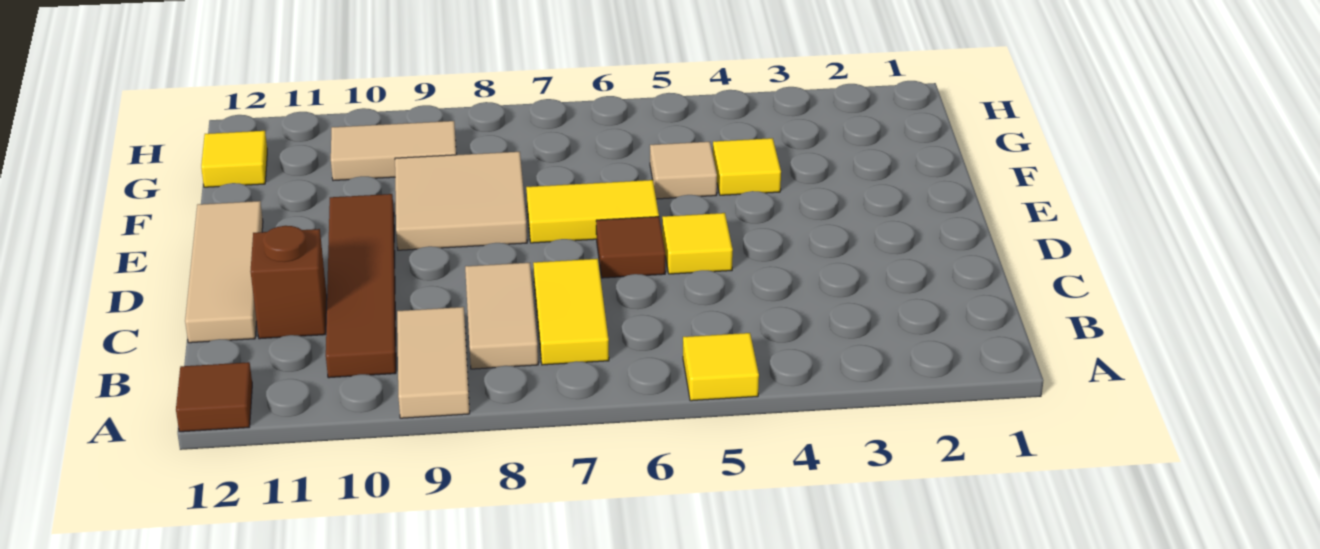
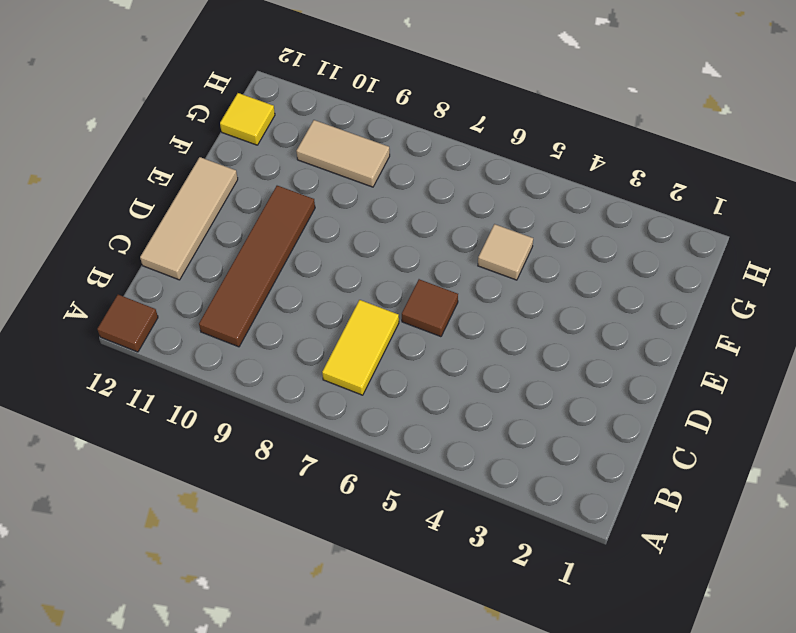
none -> yellow tile A5 level 1
none -> tan tile A9:B9 level 1
none -> tan tile B8:C8 level 1

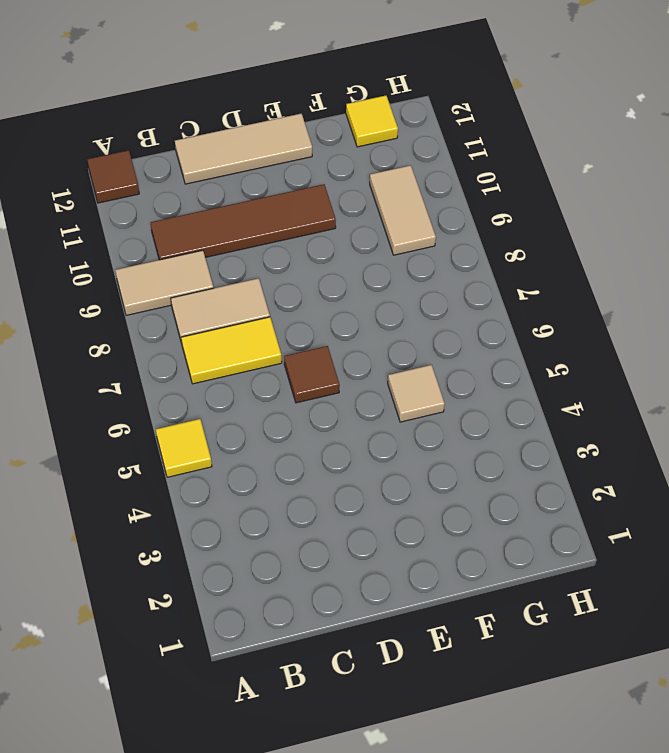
none -> brown brick C11 level 1
none -> yellow tile D5 level 1
none -> yellow tile E6:E7 level 1

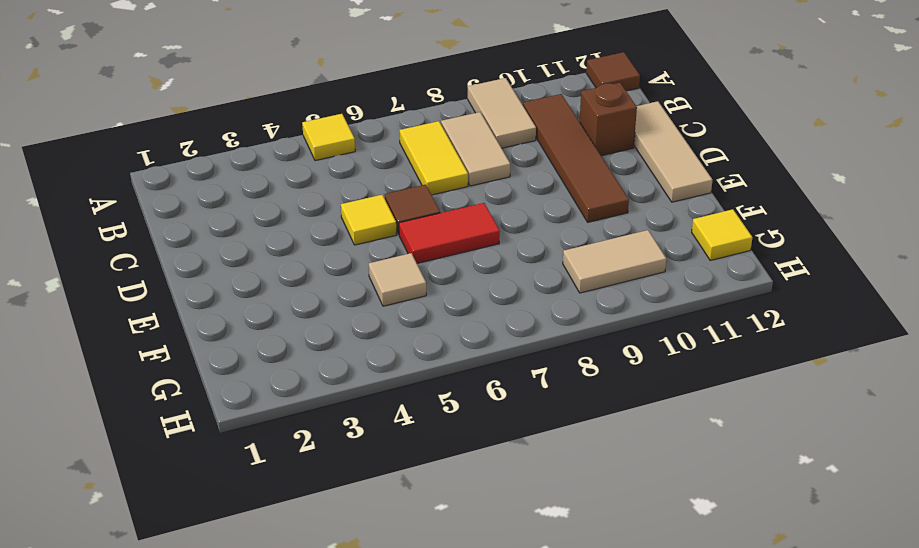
red tile E6:E7 level 1 -> yellow tile E6:E7 level 1
none -> tan tile E8:F9 level 1
none -> yellow tile F4 level 1

